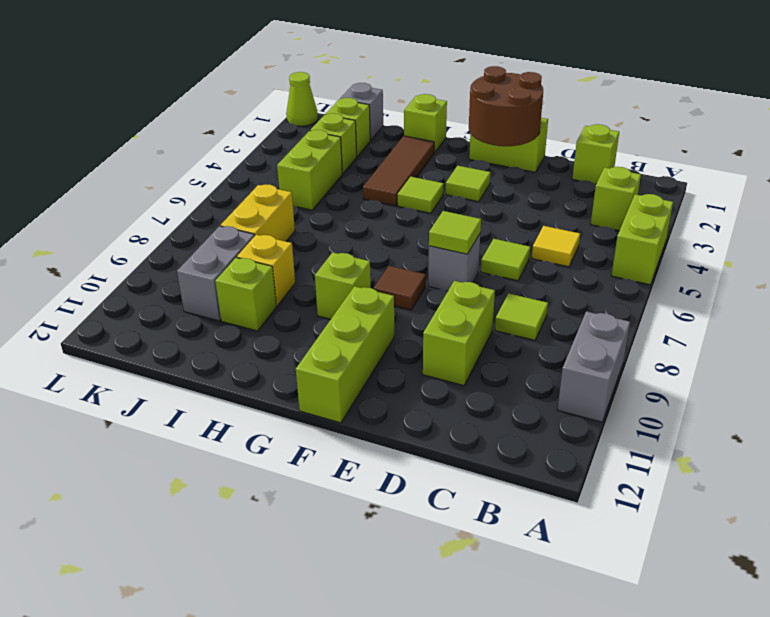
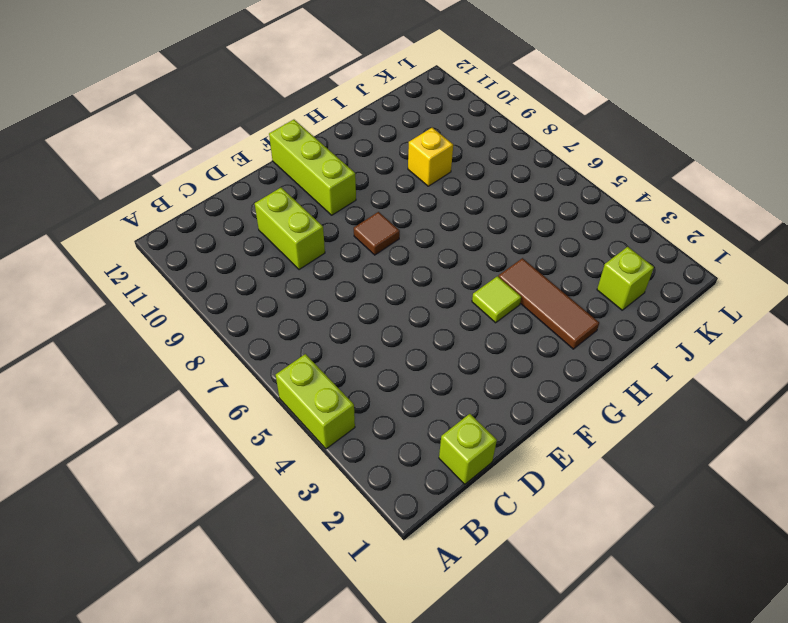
none -> grey brick A9:A10 level 1
none -> lime brick B3 level 1
none -> yellow tile C5 level 1

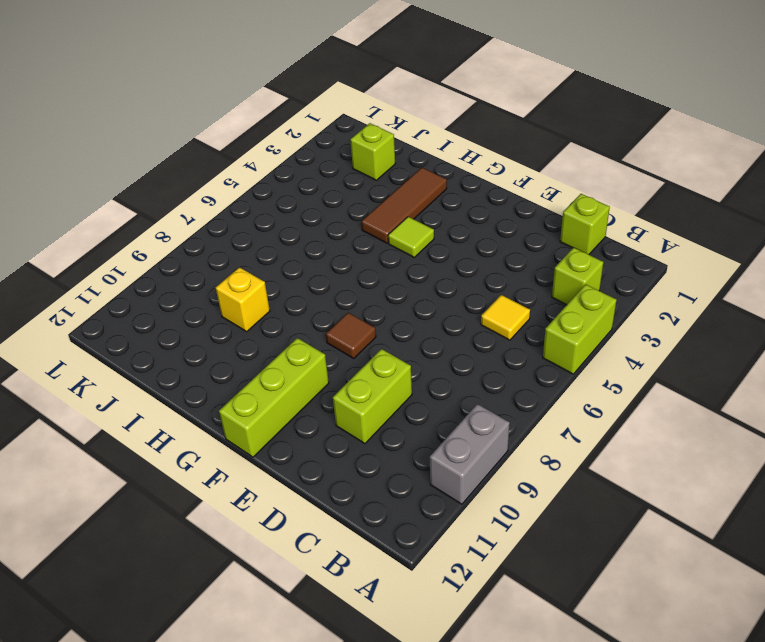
none -> lime tile C8 level 1
none -> lime tile D6 level 1
none -> lime brick E1:F1 level 1

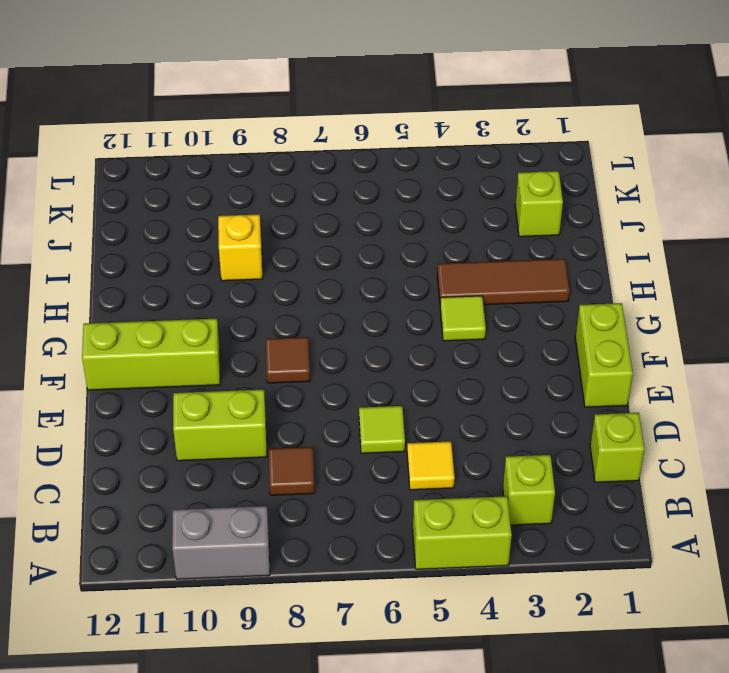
brown tile C8 level 1 -> lime tile C8 level 1
none -> grey brick E7 level 1
none -> lime tile F3 level 1
none -> lime brick G9 level 1

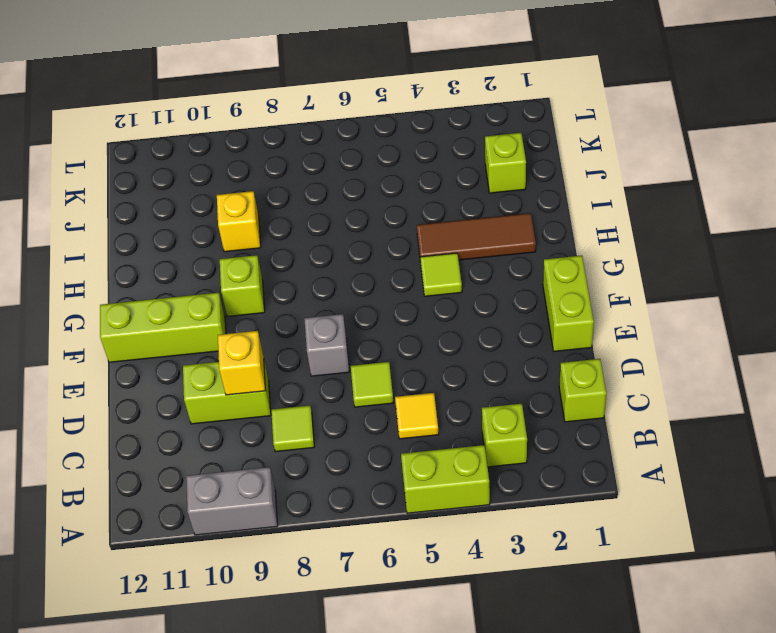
yellow brick D9 level 2 -> none
none -> lime tile F3 level 1
none -> brown tile F8 level 1
none -> lime brick H1 level 1

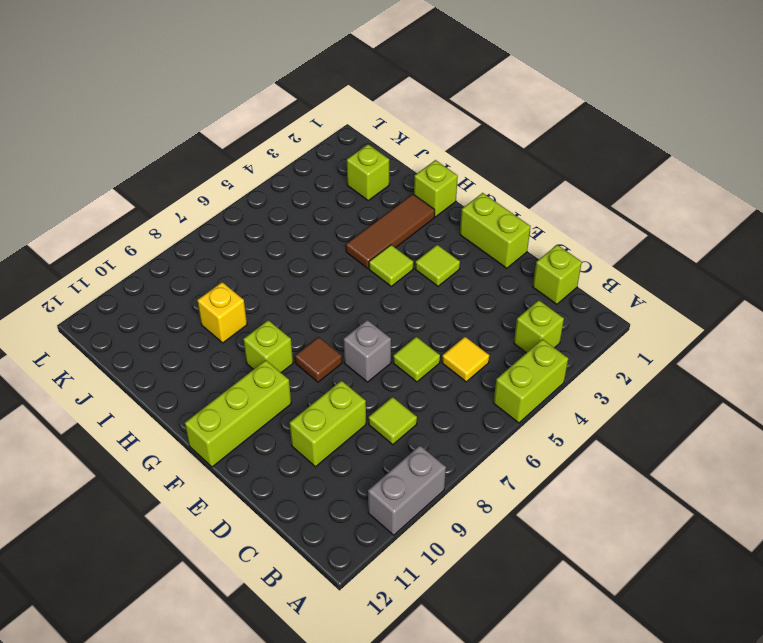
none -> lime brick I10 level 1
none -> grey brick J1 level 1
none -> lime brick J3 level 1

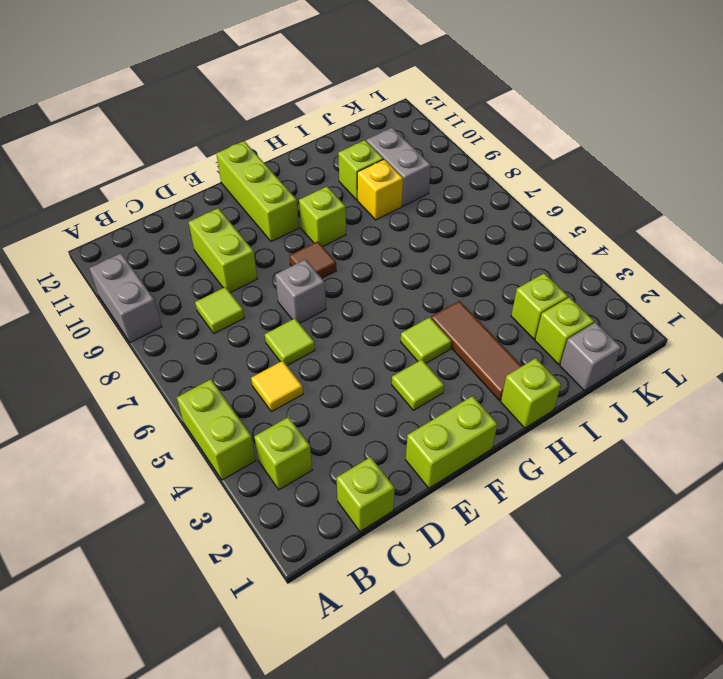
none -> lime brick J4:J5 level 1
none -> yellow brick J7:J8 level 1
none -> lime cone L1 level 1

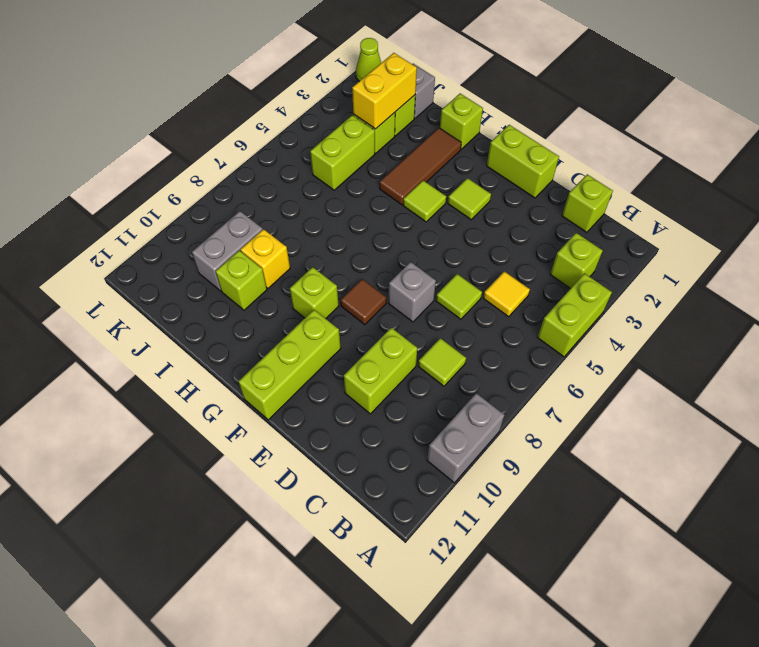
yellow brick J2:J3 level 2 -> yellow brick J7:J8 level 1
none -> brown round brick E1:F2 level 2
none -> lime tile E7 level 2

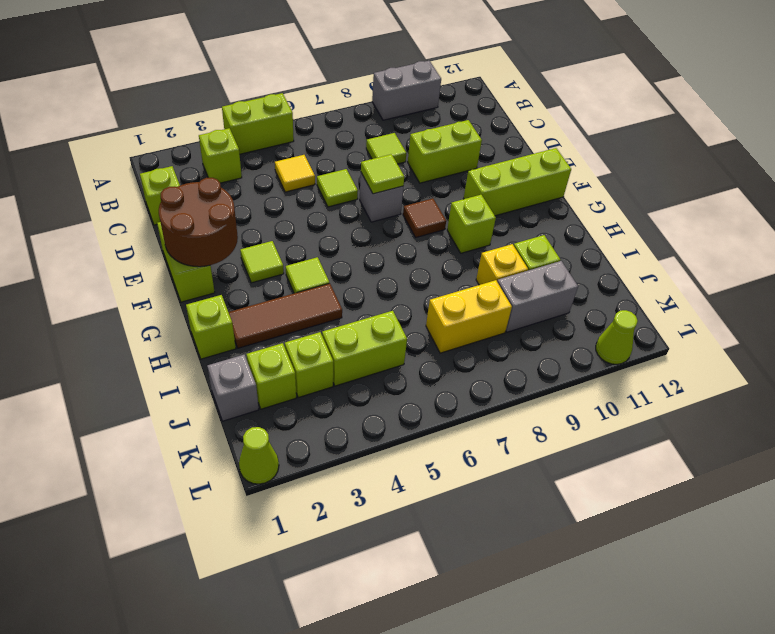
lime cone L11 level 1 -> none

